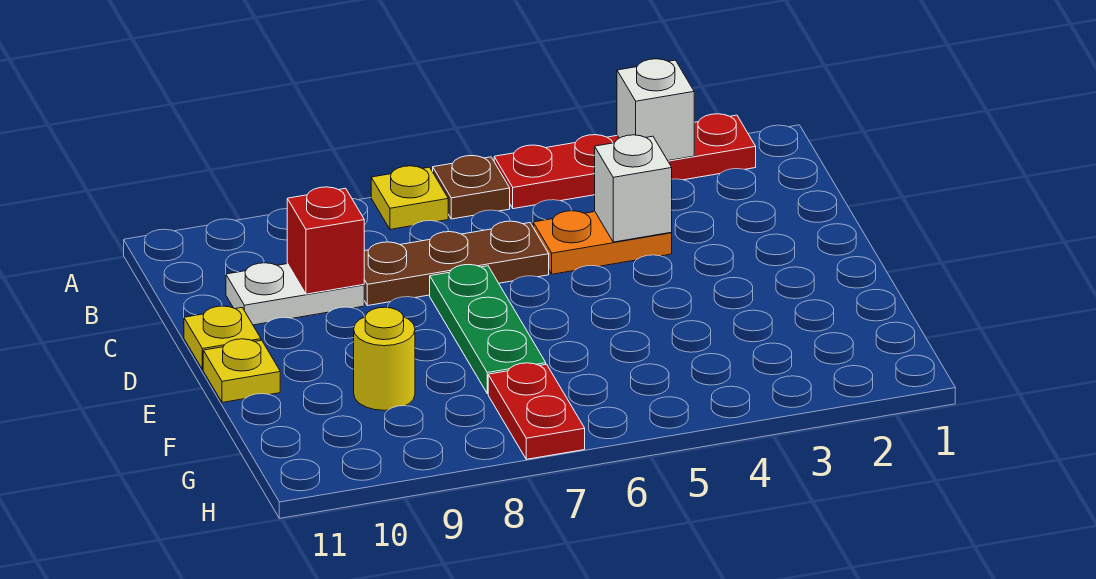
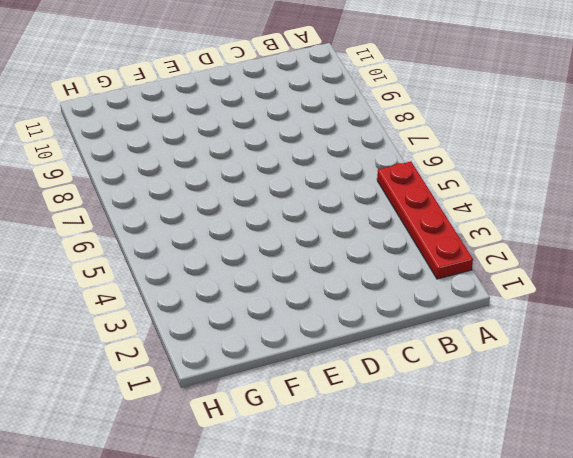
none -> brown plate A6 level 1
none -> yellow plate A7 level 1
none -> orange plate C4:C5 level 1

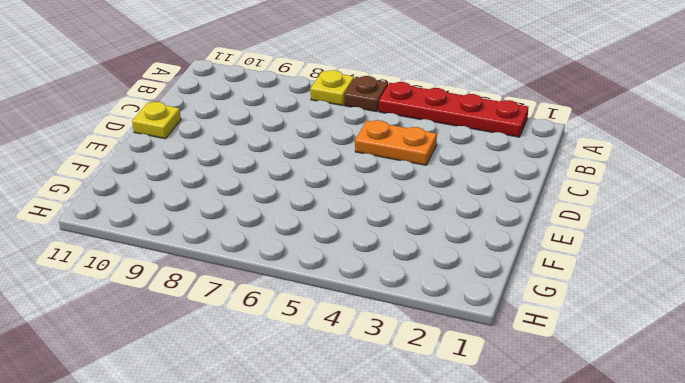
none -> brown plate C6:C8 level 1
none -> white plate C9:C10 level 1
none -> green plate D7:F7 level 1

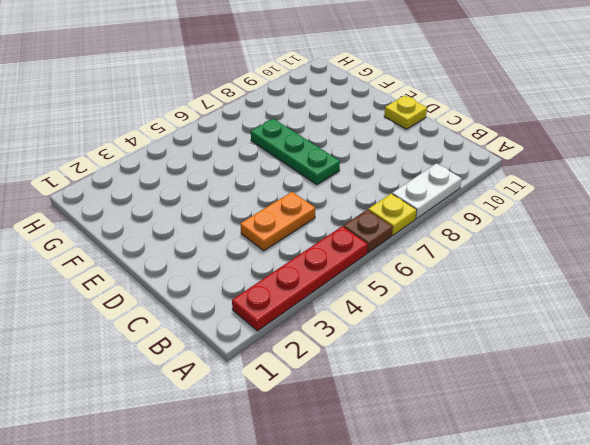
white plate A8:A9 level 1 -> white plate C9:C10 level 1
none -> brown plate C6:C8 level 1
none -> yellow plate E11 level 1
none -> yellow round brick F9 level 1

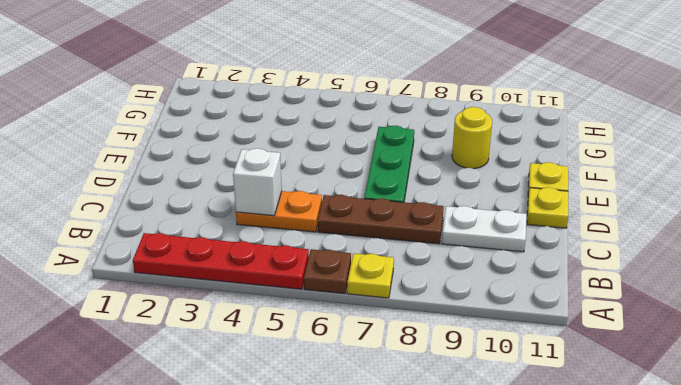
none -> red plate G7:H7 level 1
none -> white brick A3 level 2
none -> red brick C9 level 2

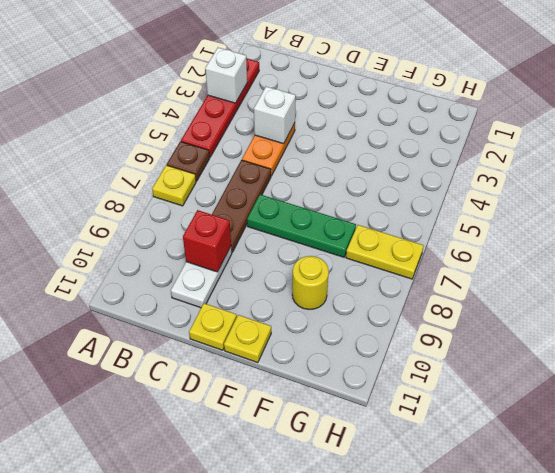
yellow plate G7:H7 level 1 -> red plate G7:H7 level 1

